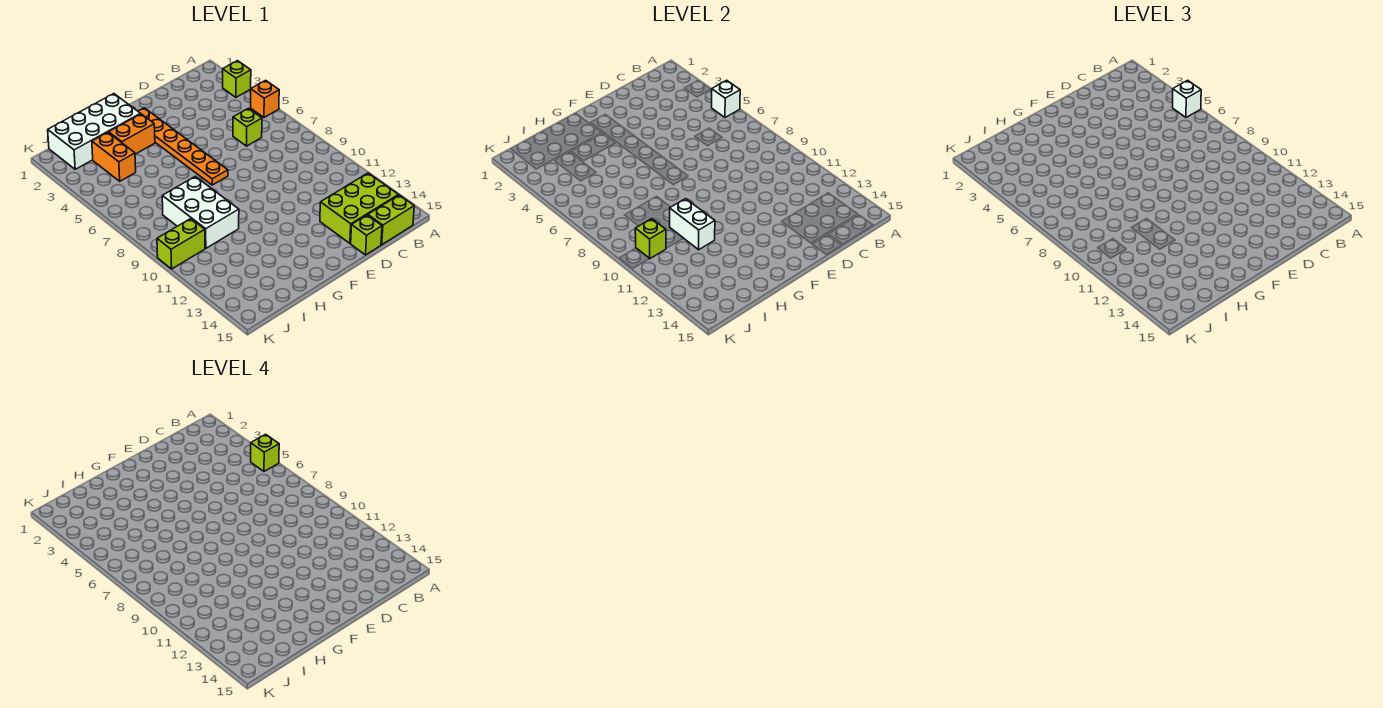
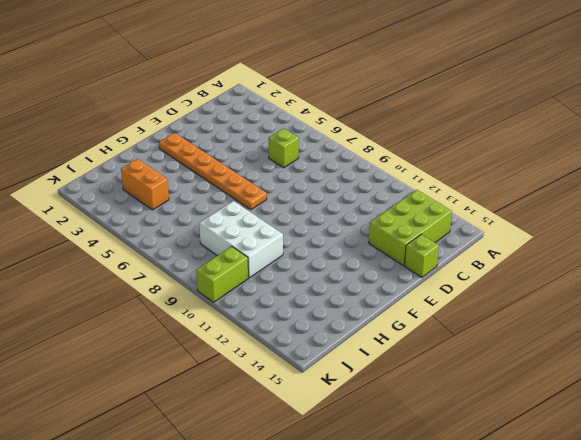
none -> lime brick A3 level 1
none -> orange brick A5 level 1
none -> lime brick B15:C15 level 1

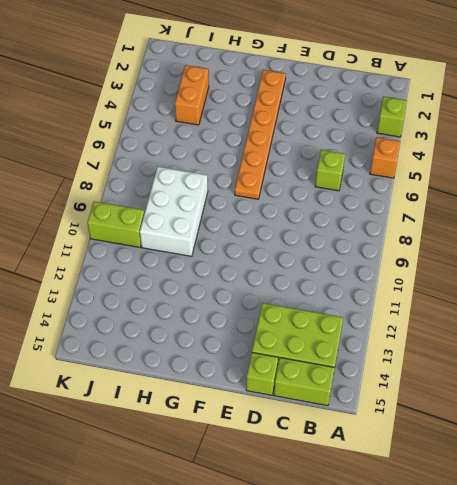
none -> white brick G1:J2 level 1
none -> orange brick G3:H3 level 1
none -> white brick A5 level 2

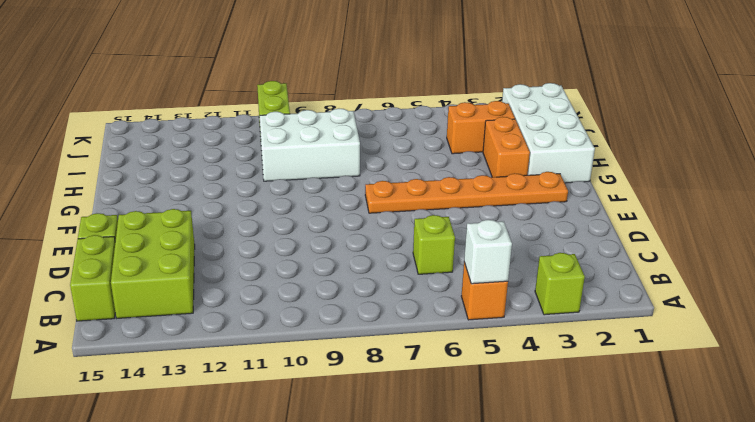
none -> white brick H10:H11 level 2
none -> lime brick J10 level 2
none -> white brick A5 level 3

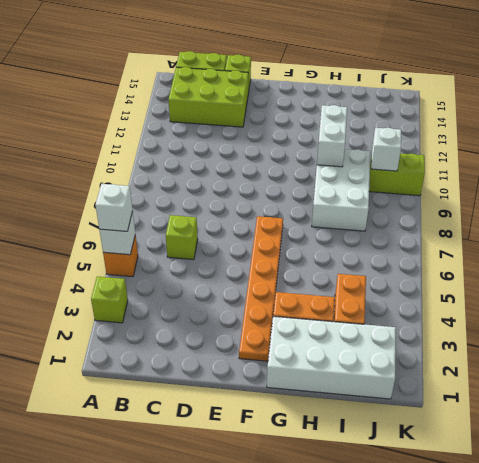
white brick J10 level 2 -> lime brick J10 level 2
none -> lime brick A5 level 4

